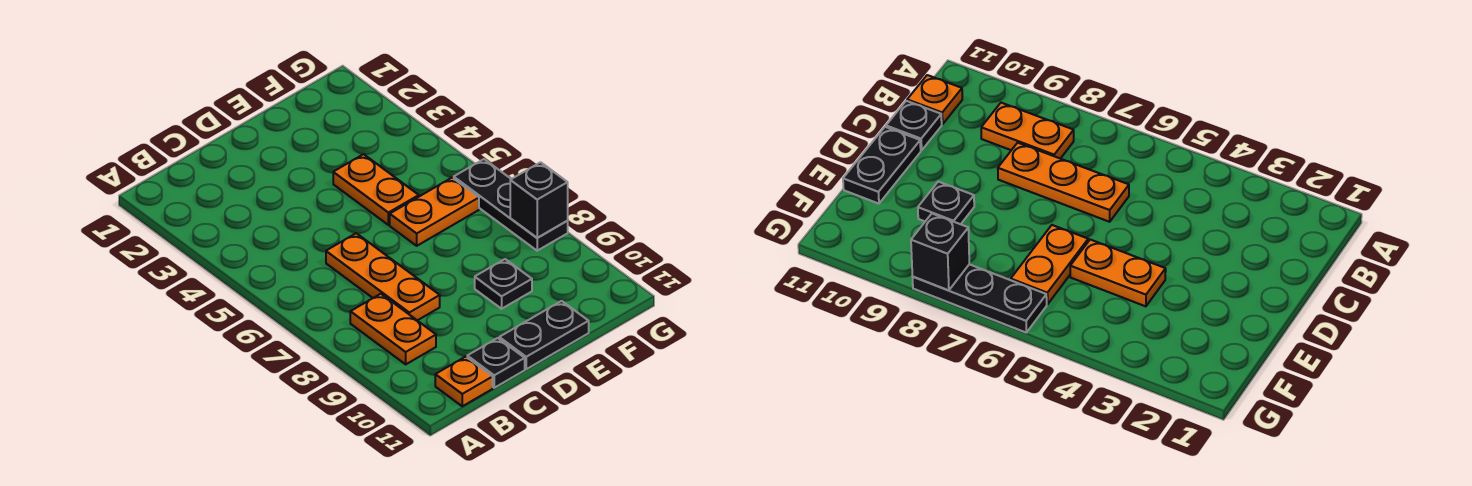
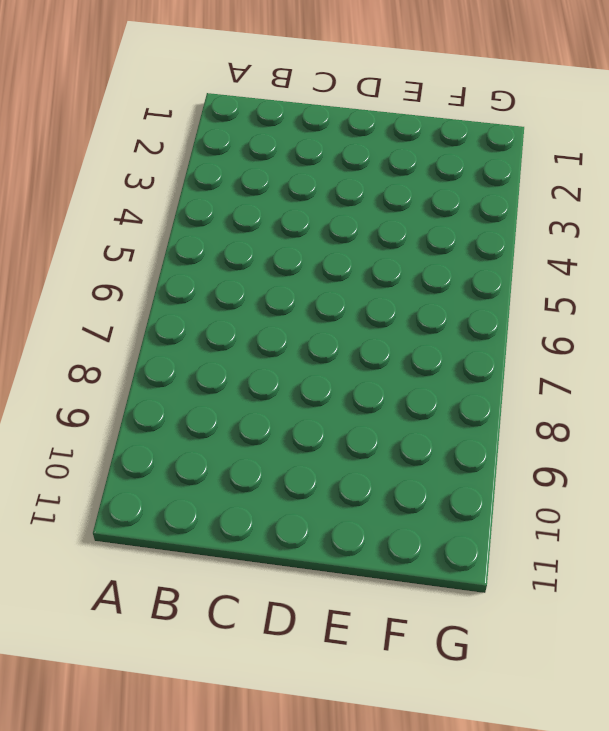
none -> orange plate B8:B9 level 1
none -> orange plate B11 level 1

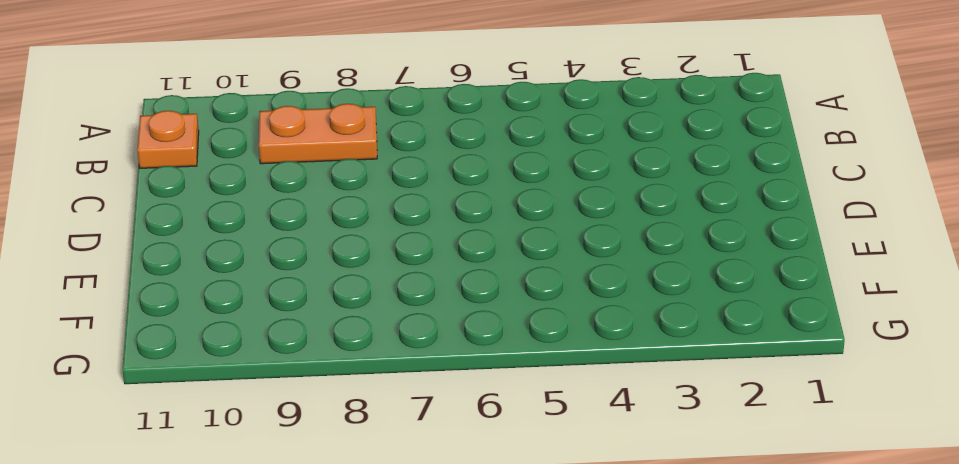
none -> orange plate C6:C8 level 1
none -> black plate C11 level 1

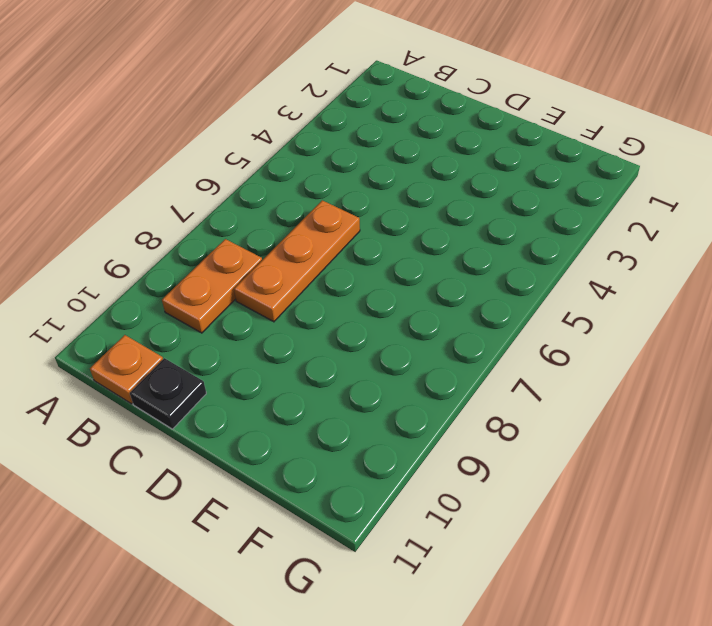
none -> black plate D11:E11 level 1
none -> orange plate E4:E5 level 1

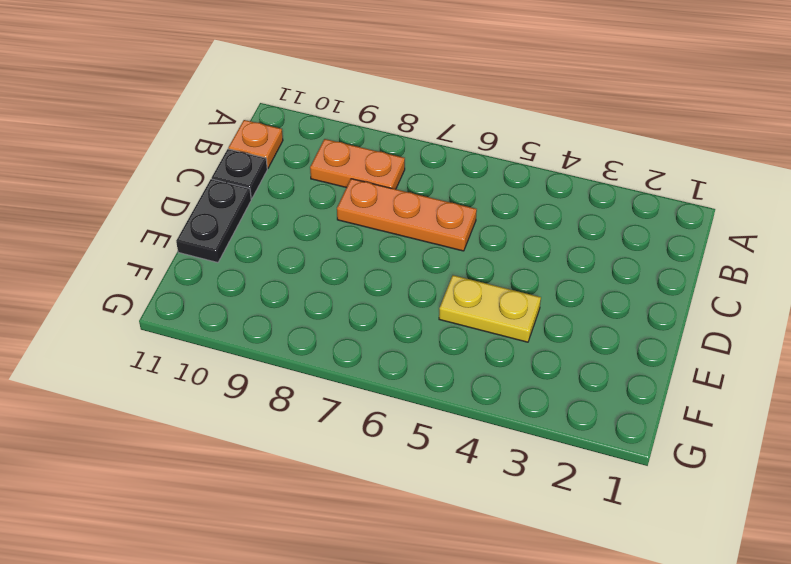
yellow plate E4:E5 level 1 -> orange plate E4:E5 level 1
none -> orange plate E6:F6 level 1
none -> black plate E9 level 1

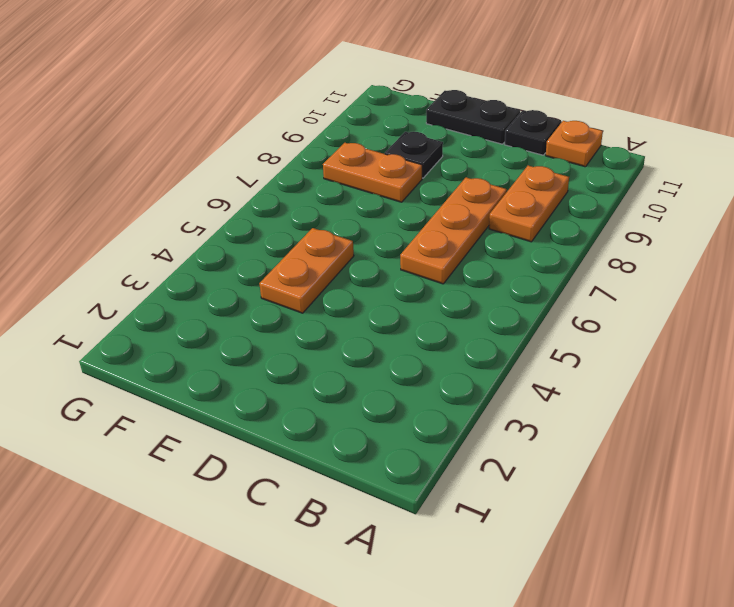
orange plate E8:F8 level 1 -> orange plate E6:F6 level 1
none -> black plate G6:G8 level 1
none -> black brick G8 level 2

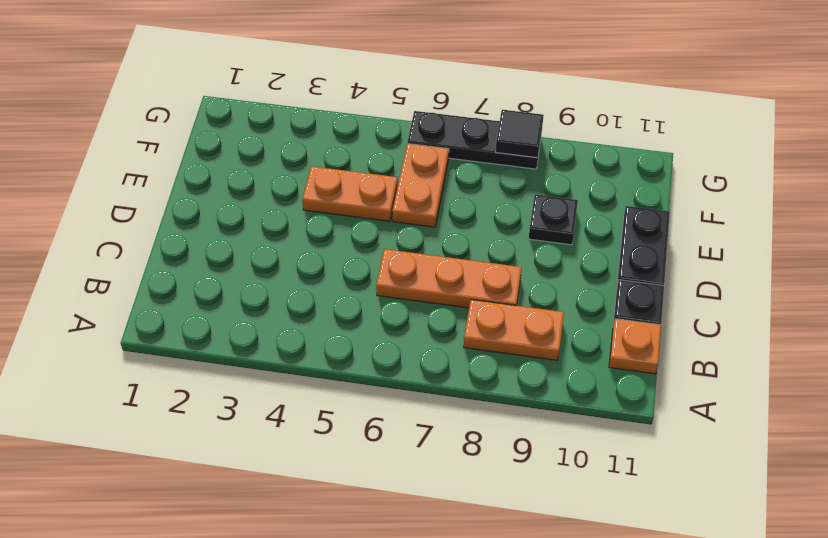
black tile G8 level 2 -> black brick G8 level 2

